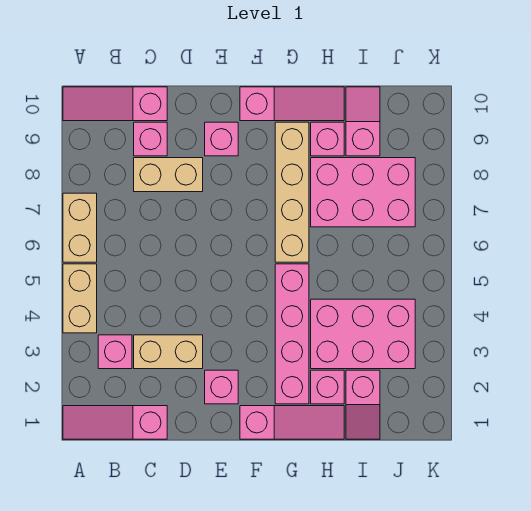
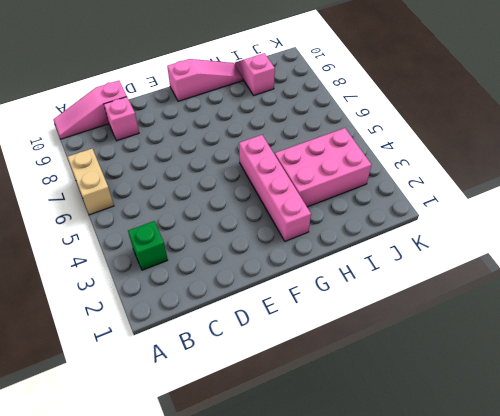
green brick B3 level 1 -> pink brick B3 level 1
none -> pink slope A1:C1 level 1 top C
none -> tan brick A4:A5 level 1
none -> tan brick C3:D3 level 1

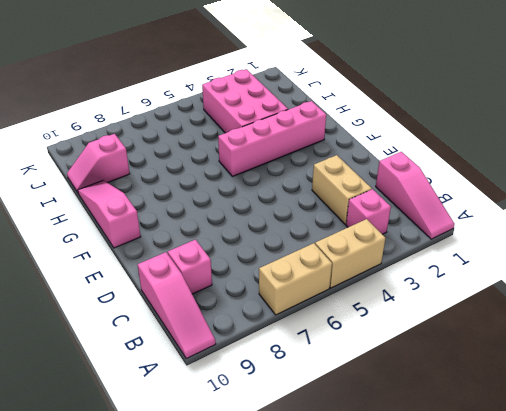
none -> tan brick C8:D8 level 1
none -> pink brick E2 level 1
none -> pink brick E9 level 1

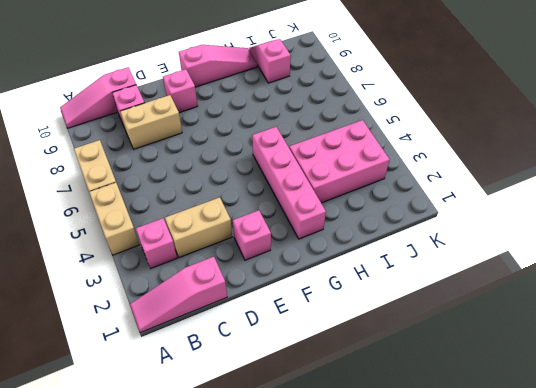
none -> pink slope F1:H1 level 1 top F
none -> tan brick G6:G9 level 1
none -> pink brick H2 level 1

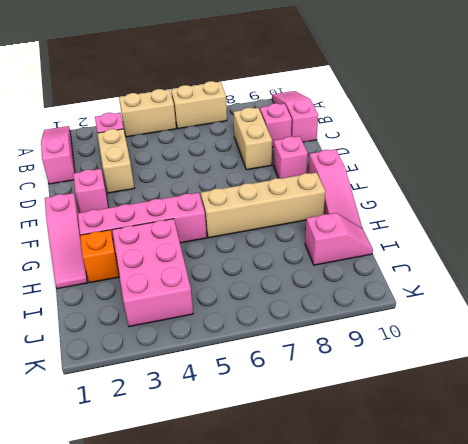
orange brick H2 level 1 -> pink brick H2 level 1
none -> pink brick H7:J8 level 1
none -> pink brick H9 level 1
none -> pink slope I1:I2 level 1 top 2

